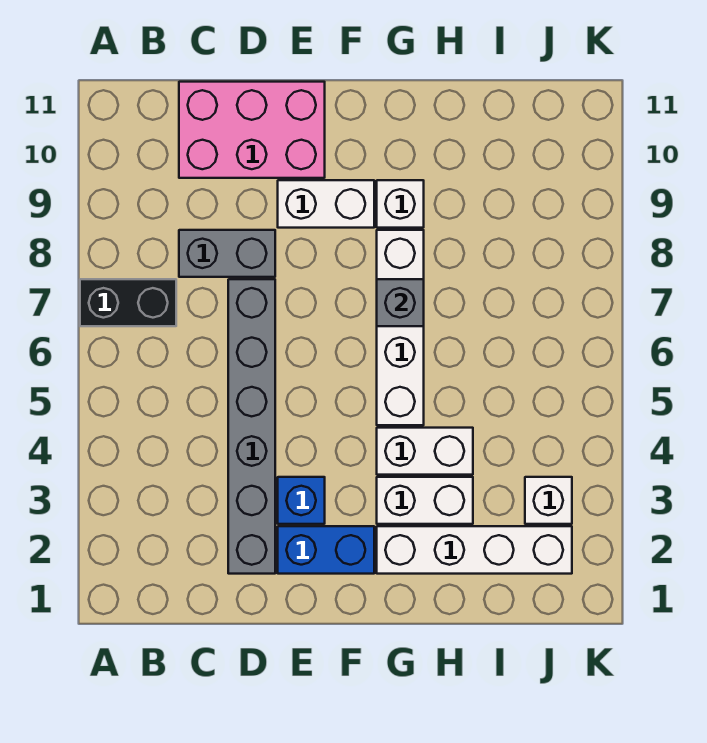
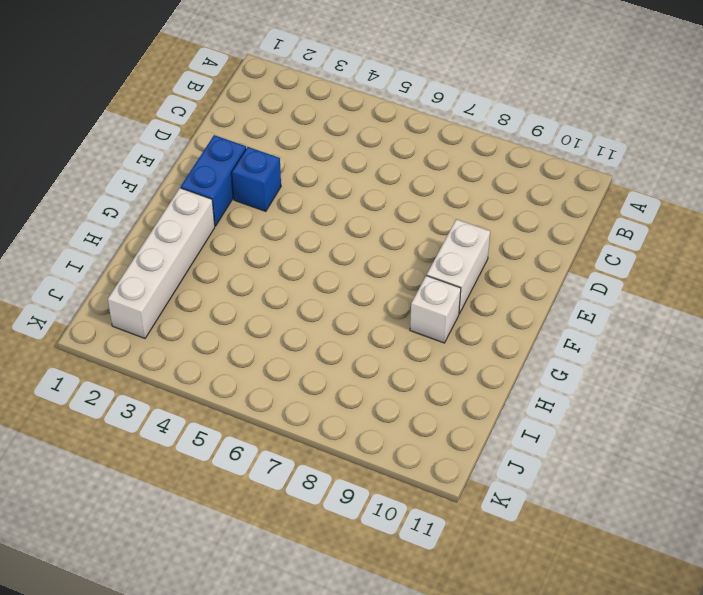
none -> black brick A7:B7 level 1
none -> grey brick C8:D8 level 1
none -> pink brick C10:E11 level 1

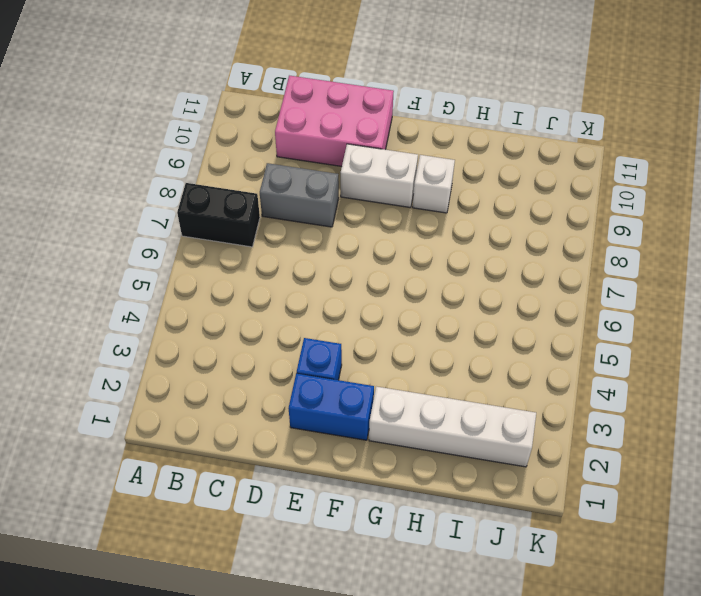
none -> grey brick D2:D7 level 1
none -> white brick G3:H3 level 1
none -> white brick G4:H4 level 1

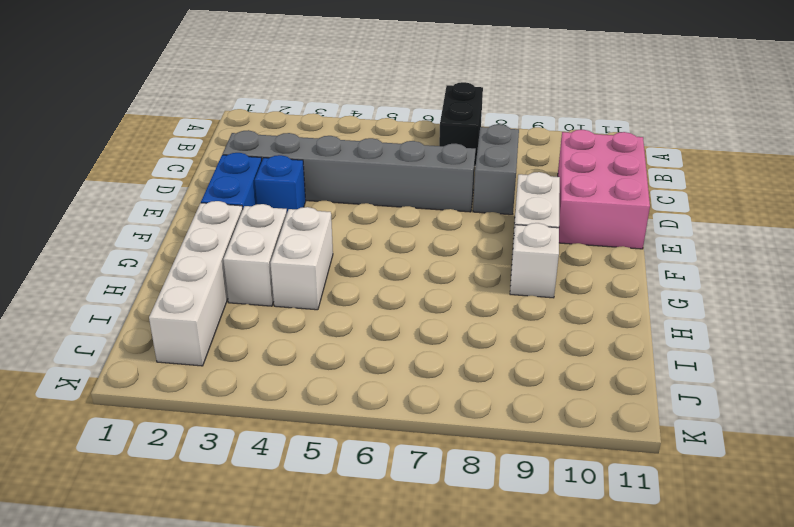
none -> white brick G5:G8 level 1
none -> white brick J3 level 1
none -> grey brick G7 level 2

